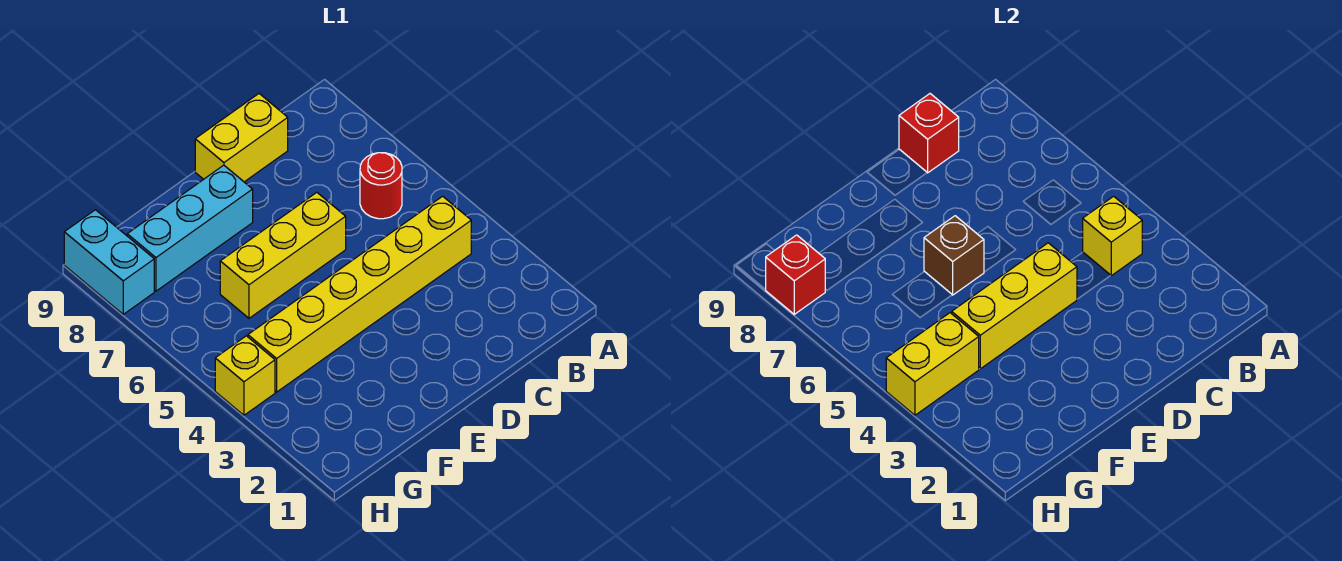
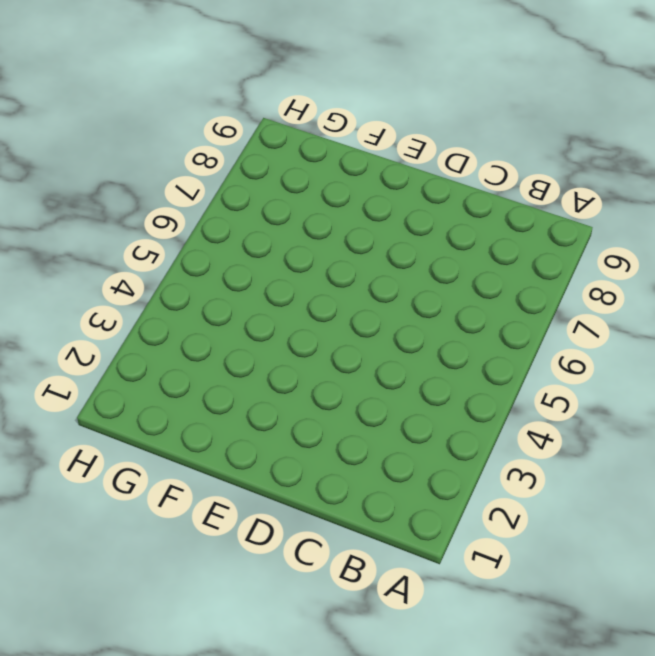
none -> yellow brick B4:G4 level 1
none -> red round brick B6 level 1
none -> yellow brick C9:D9 level 1

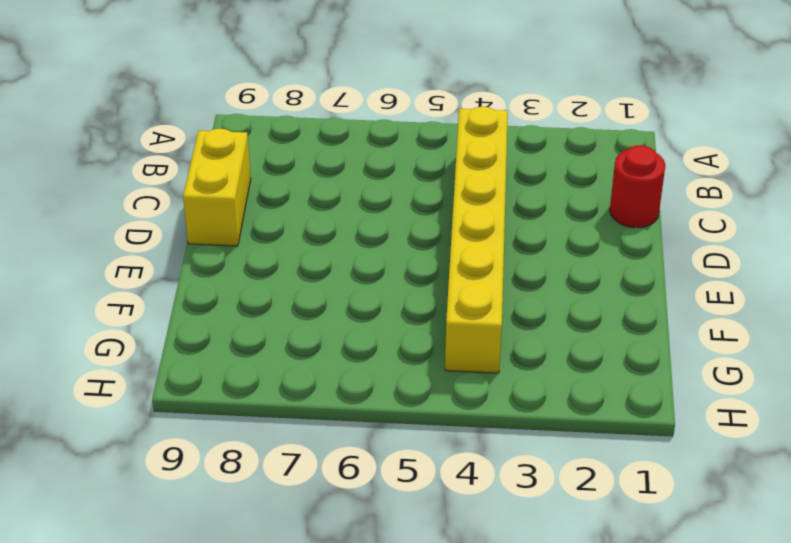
red round brick C1 level 1 -> red round brick B6 level 1
none -> yellow brick D6:F6 level 1
none -> cyan brick E8:G8 level 1
none -> yellow brick H4 level 1

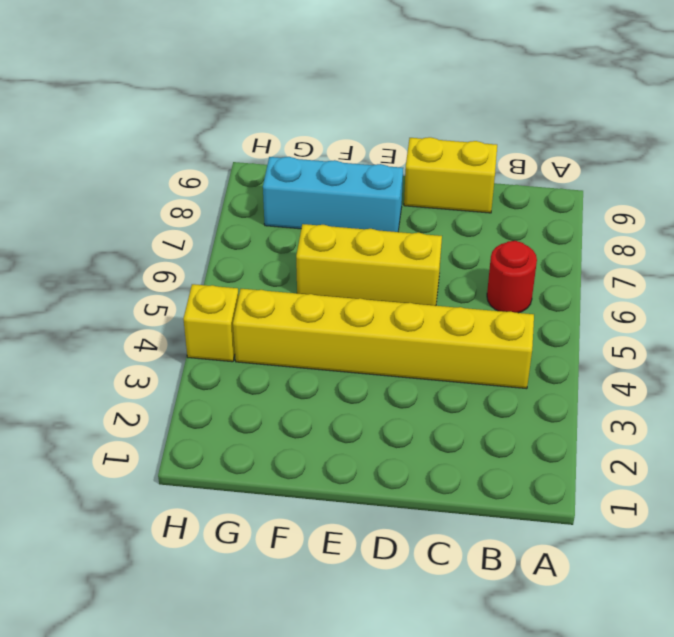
none -> cyan brick H8:H9 level 1
none -> yellow brick B4 level 2
none -> red brick C9 level 2

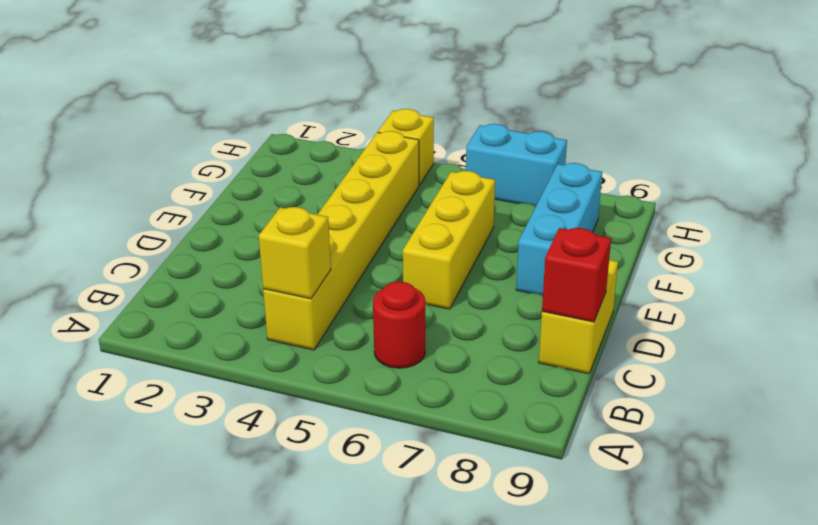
cyan brick H6:H7 level 1 -> cyan brick H8:H9 level 1
none -> yellow brick D4:F4 level 2
none -> brown brick E6 level 2
none -> yellow brick G4:H4 level 2

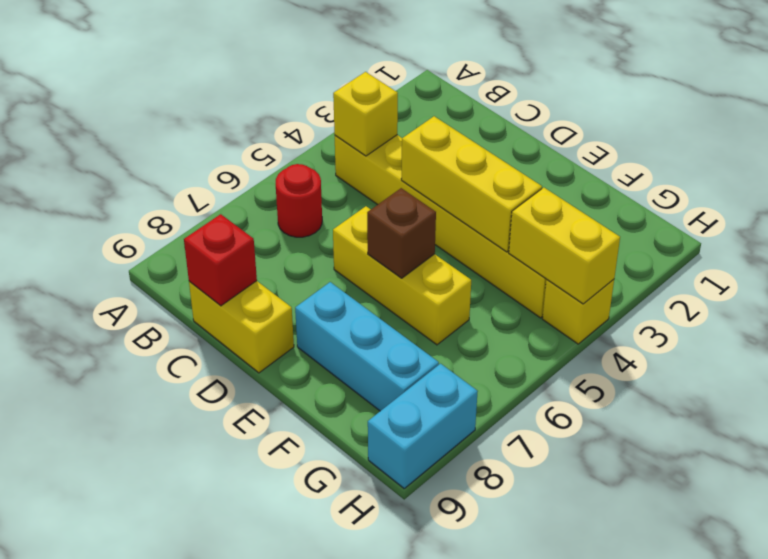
none -> red brick H8 level 2

